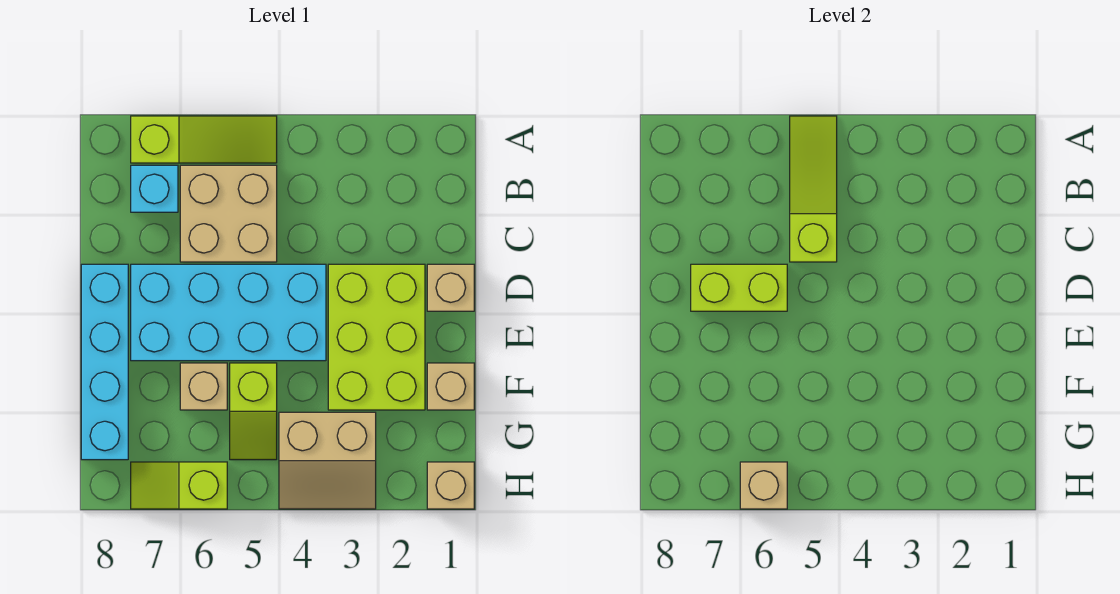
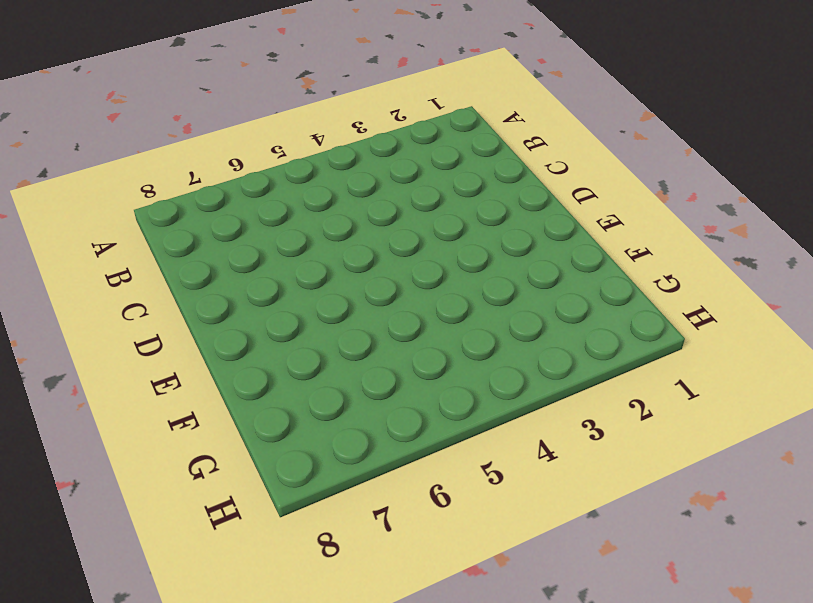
none -> lime slope A5:A7 level 1 top 7
none -> tan brick B5:C6 level 1
none -> cyan brick B7 level 1

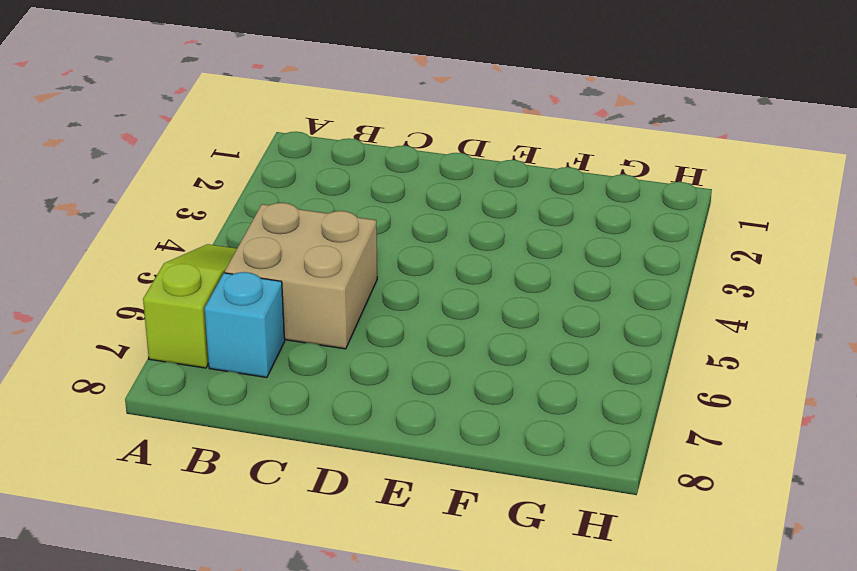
none -> tan brick D1 level 1
none -> lime brick D2:F3 level 1
none -> cyan brick D4:E7 level 1

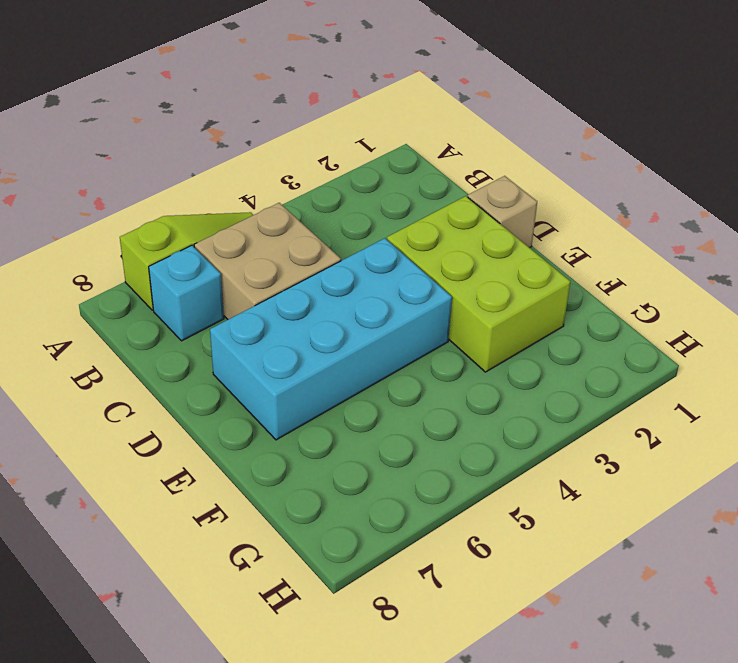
none -> cyan brick D8:G8 level 1
none -> tan brick F1 level 1
none -> lime slope F5:G5 level 1 top F

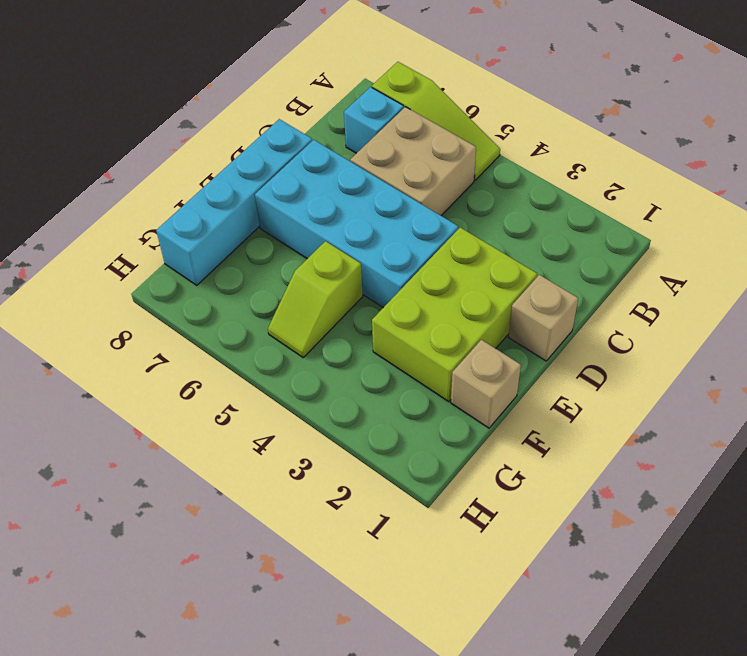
none -> tan brick F6 level 1
none -> tan slope G3:H4 level 1 top G
none -> tan brick H1 level 1

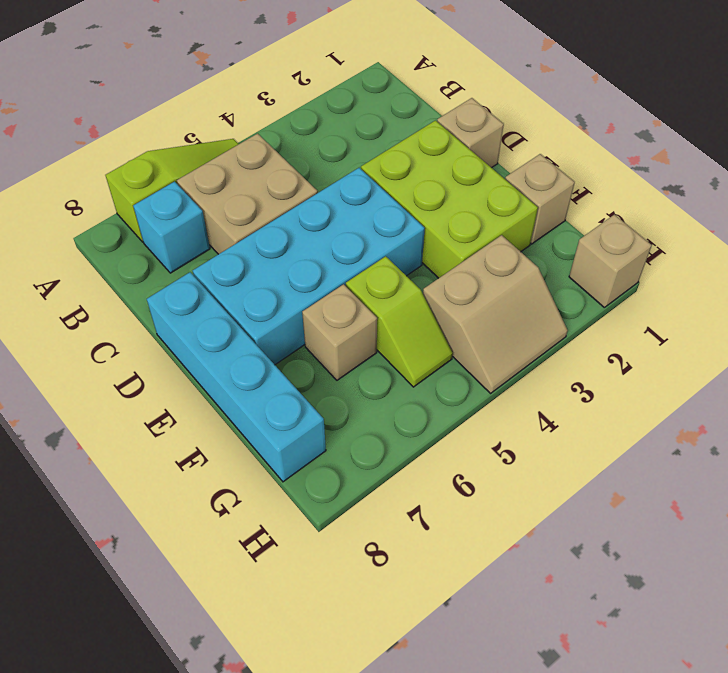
none -> lime slope H6:H7 level 1 top 6
none -> lime slope A5:C5 level 2 top C
none -> lime brick D6:D7 level 2

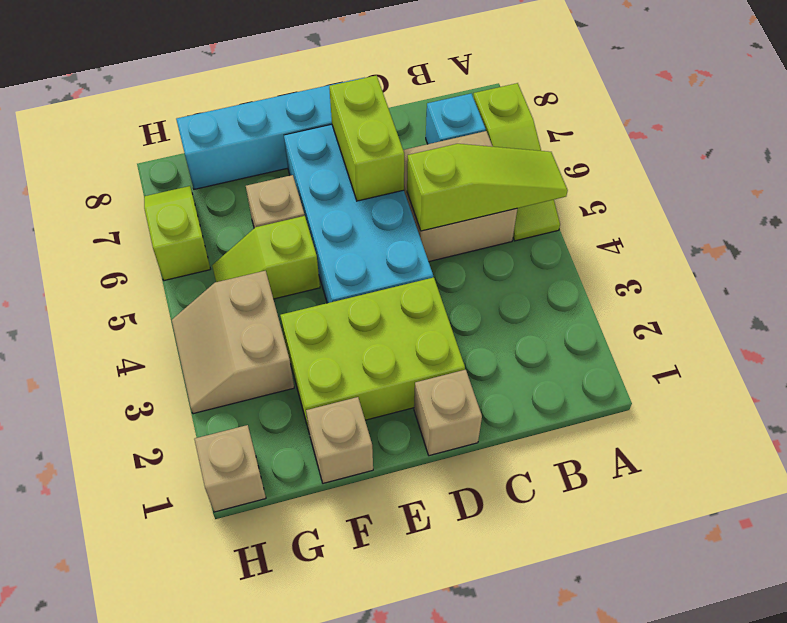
none -> tan brick H6 level 2

